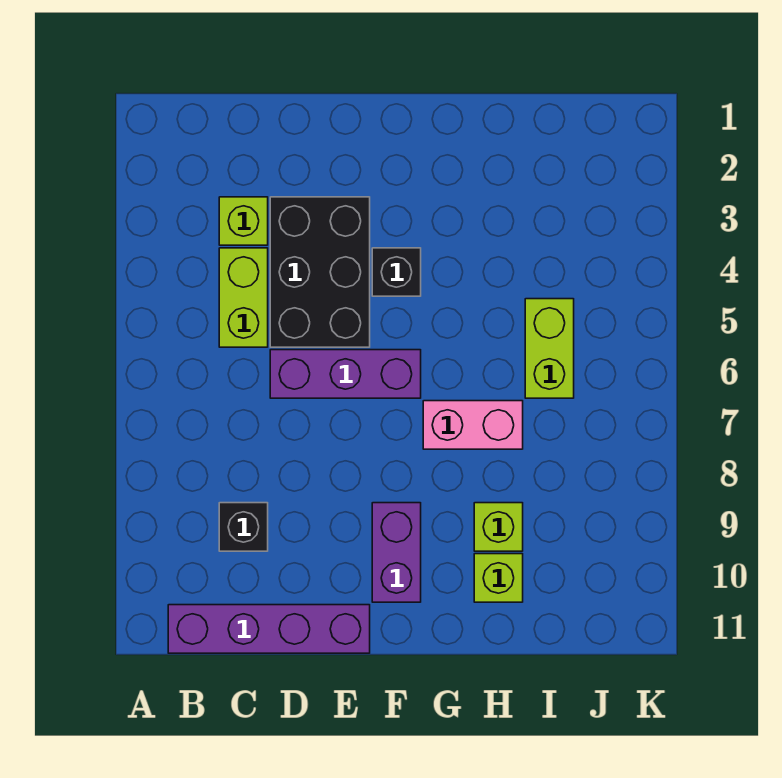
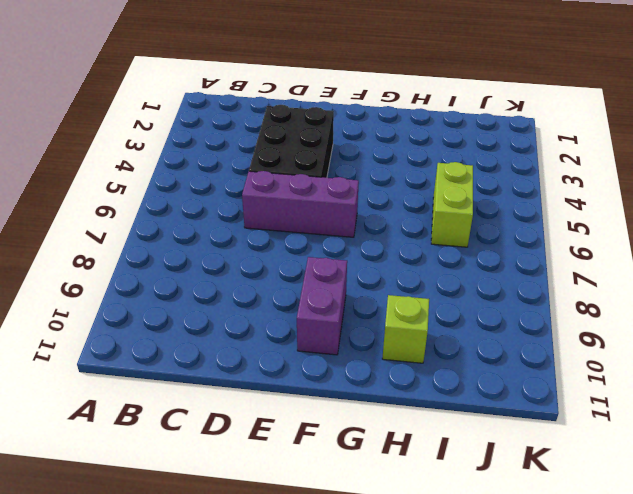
none -> purple brick B11:E11 level 1
none -> lime brick C3 level 1
none -> lime brick C4:C5 level 1

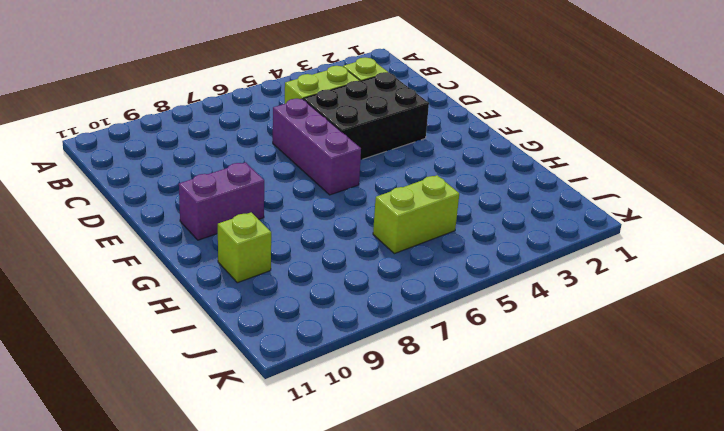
none -> purple brick B11:E11 level 1
none -> black brick C9 level 1
none -> black brick F4 level 1

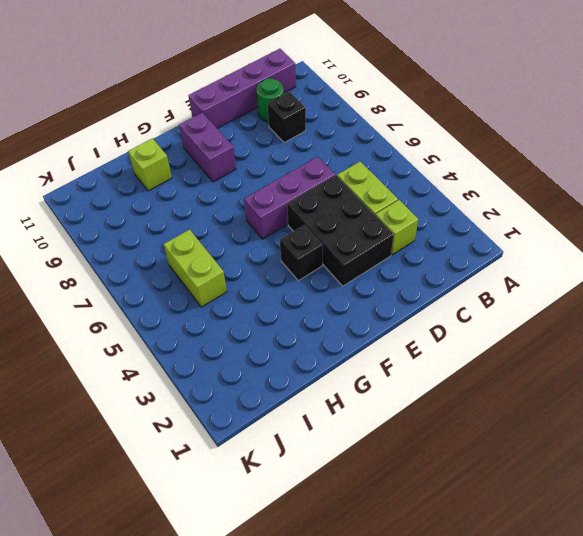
green round brick C10 level 1 -> none
none -> pink brick G7:H7 level 1
none -> lime brick H9 level 1

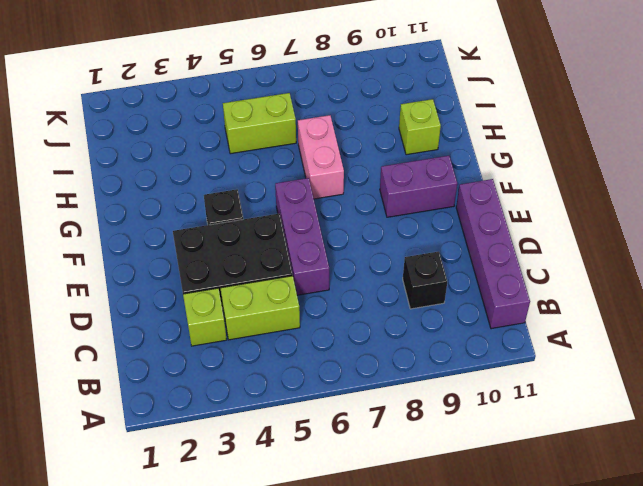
none -> lime brick H9 level 1

